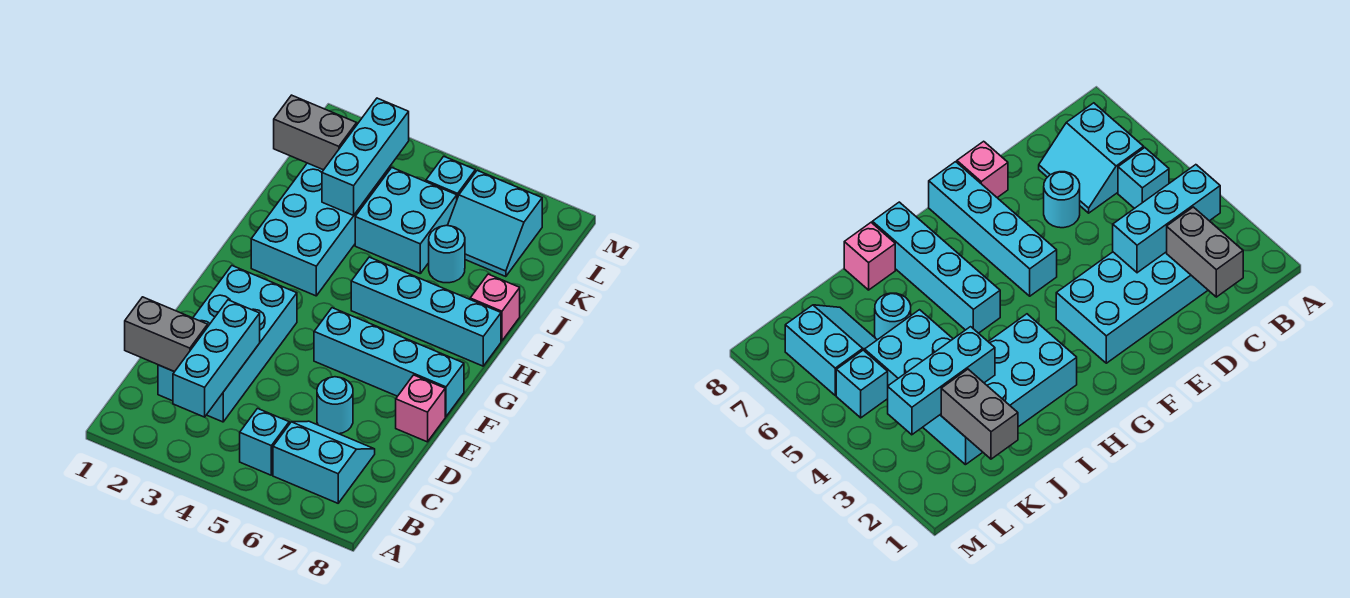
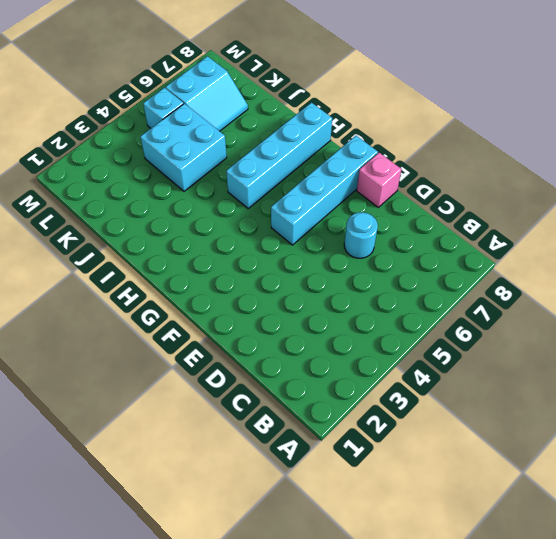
none -> cyan brick B5 level 1
none -> cyan slope B6:C7 level 1 top B
none -> cyan brick C2:F3 level 1

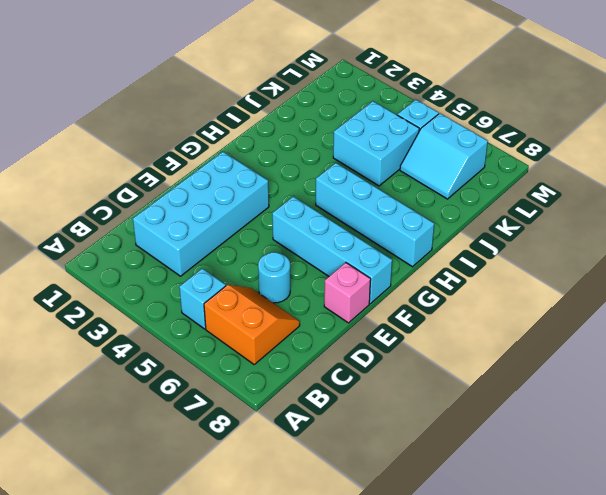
orange slope B6:C7 level 1 top B -> cyan slope B6:C7 level 1 top B
none -> cyan brick H2:K3 level 1
none -> pink brick I8 level 1
none -> cyan round brick J6 level 1

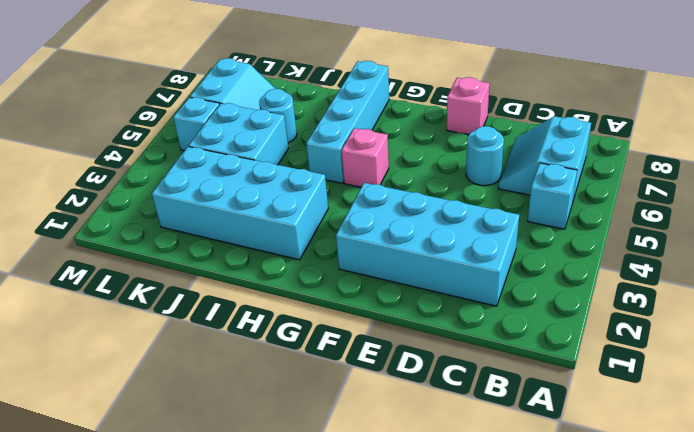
pink brick G5 level 1 -> pink brick I8 level 1
none -> cyan brick F5:F8 level 1
none -> cyan brick B3:D3 level 2
none -> grey brick C1:C2 level 2

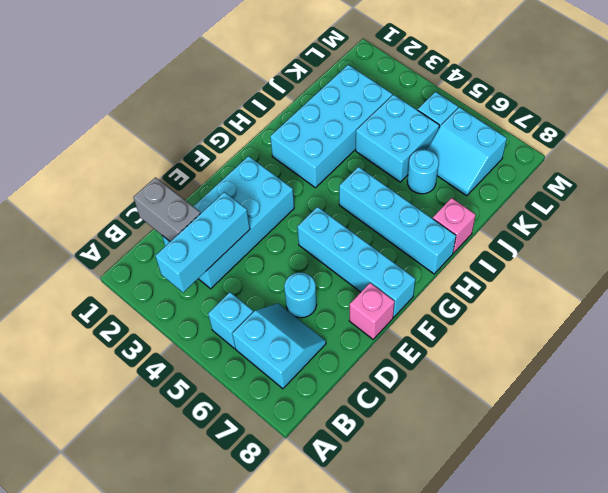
none -> cyan brick J3:L3 level 2
none -> grey brick K1:K2 level 2

